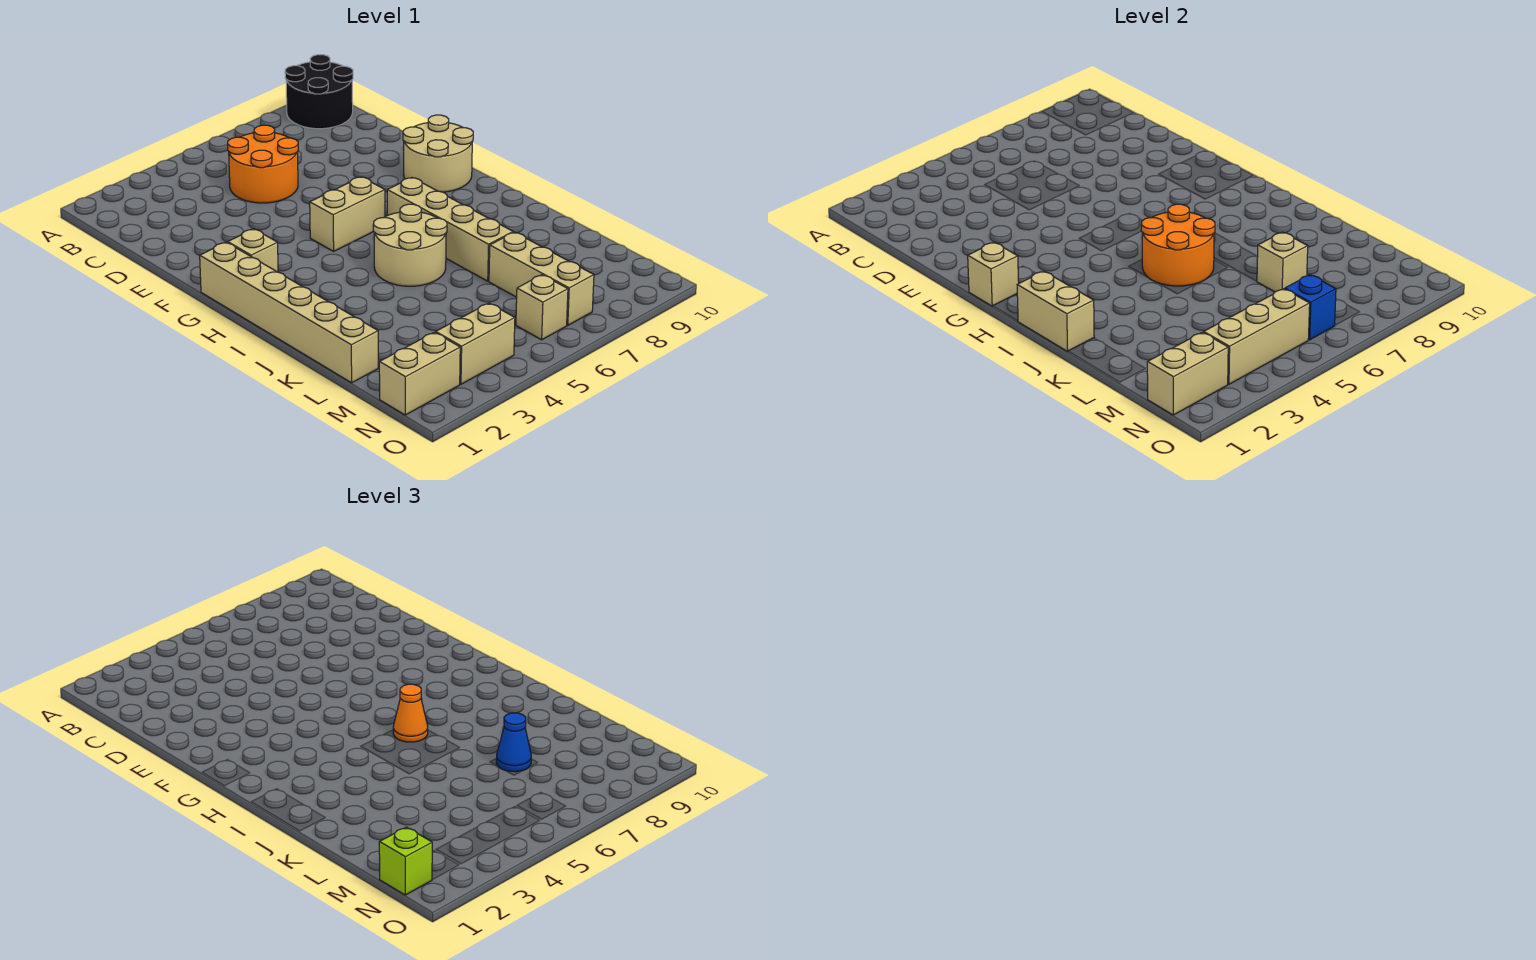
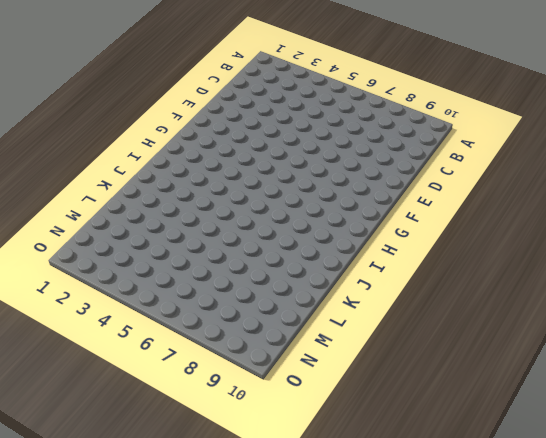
none -> black round brick A9:B10 level 1
none -> orange round brick C5:D6 level 1
none -> tan round brick F9:G10 level 1

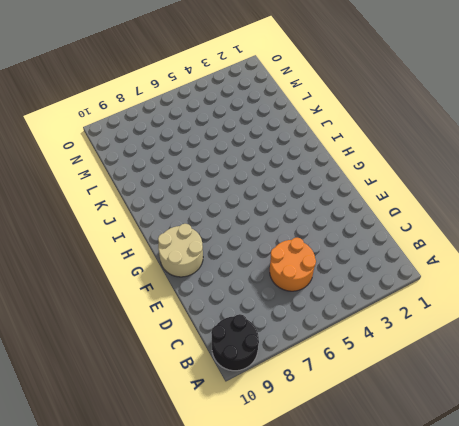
none -> tan brick G1:L1 level 1
none -> tan brick G2 level 1
none -> tan brick G5:G6 level 1

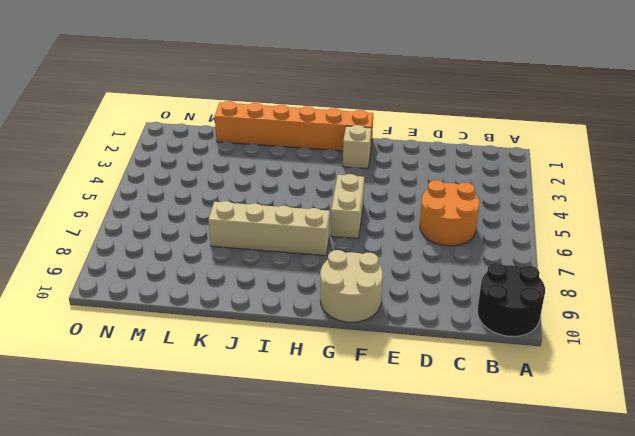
orange brick G1:L1 level 1 -> tan brick G1:L1 level 1
none -> tan round brick I5:J6 level 1
none -> tan brick L7:N7 level 1
none -> tan brick N1:N2 level 1

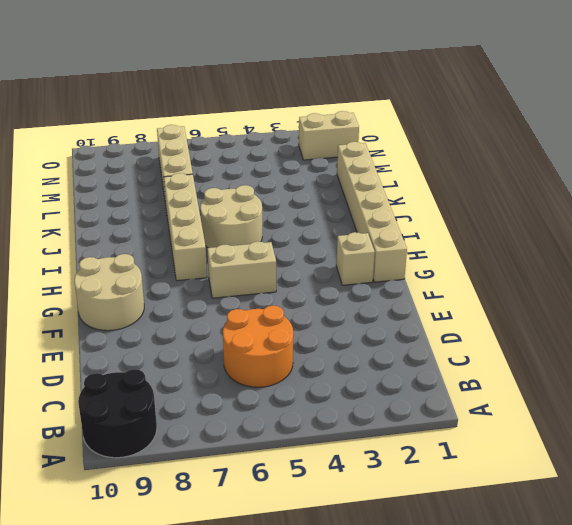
none -> tan brick N3:N4 level 1
none -> tan brick N6 level 1
none -> tan brick G1 level 2

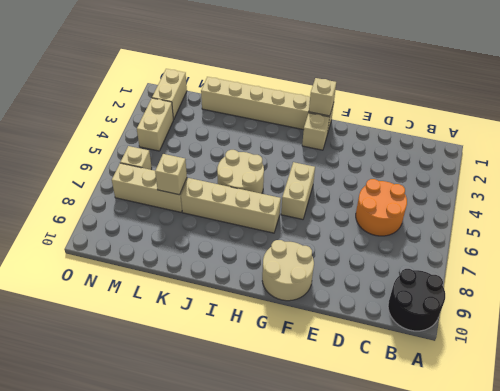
none -> tan brick I1:J1 level 2
none -> orange round brick I5:J6 level 2
none -> tan brick N1:N2 level 2

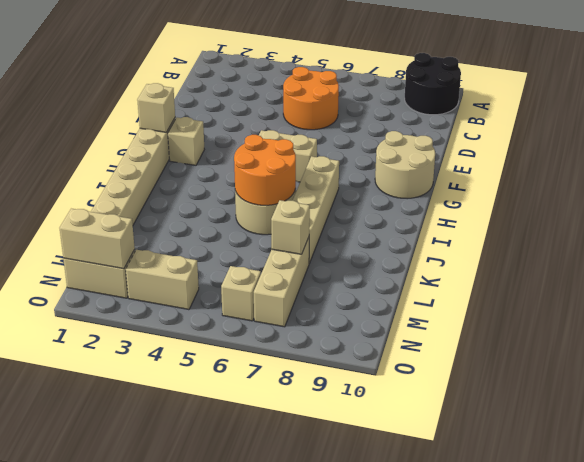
none -> tan brick I1:J1 level 2
none -> tan brick N3:N5 level 2
none -> blue brick N6 level 2

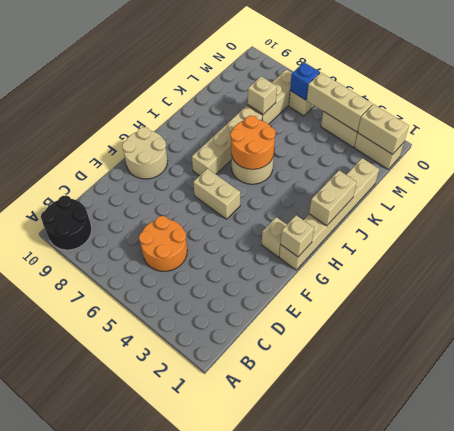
none -> orange cone I6 level 3
none -> blue cone L7 level 3
none -> lime brick N1 level 3

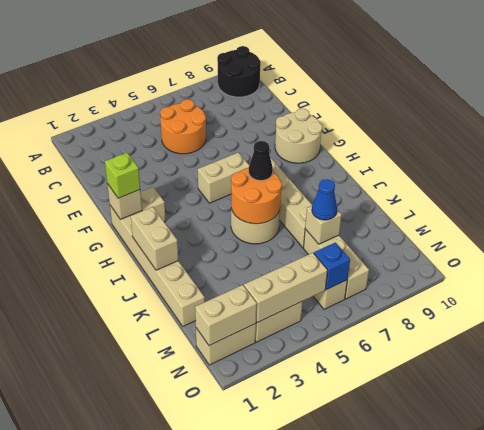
lime brick G1 level 3 -> lime brick N1 level 3
black cone I6 level 3 -> orange cone I6 level 3

